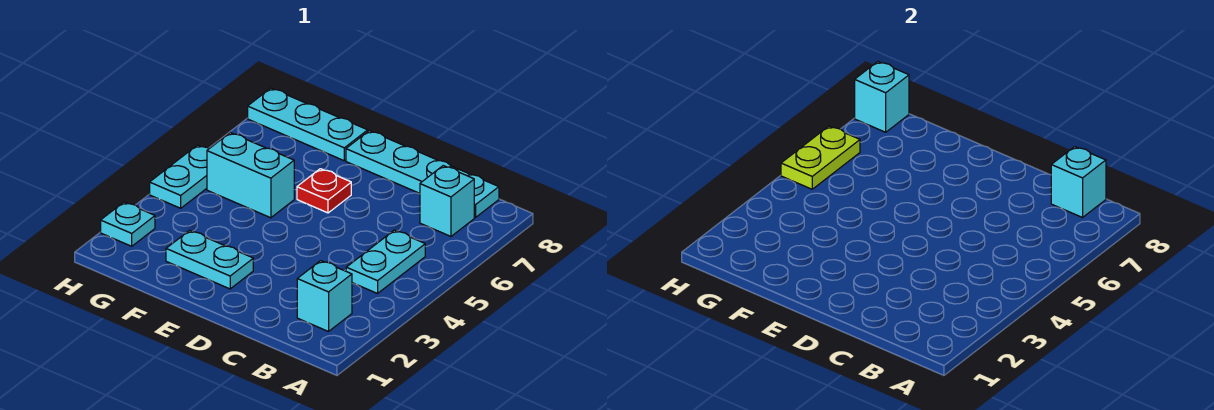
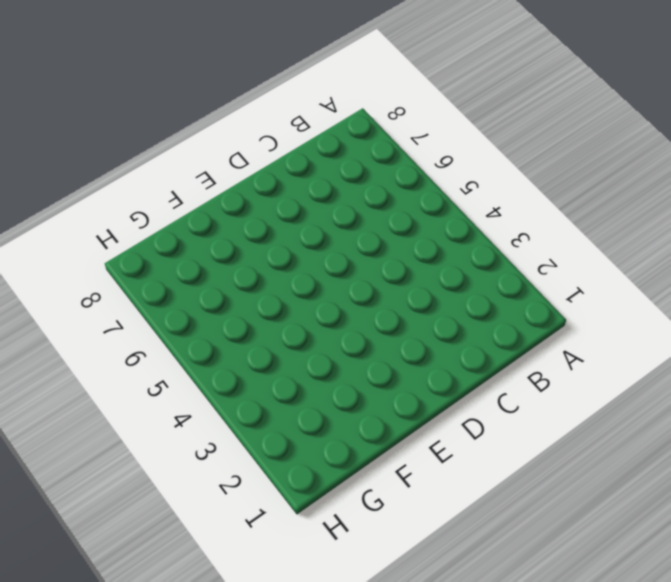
none -> cyan brick B2 level 1
none -> cyan plate B4:B5 level 1
none -> cyan brick B7 level 1

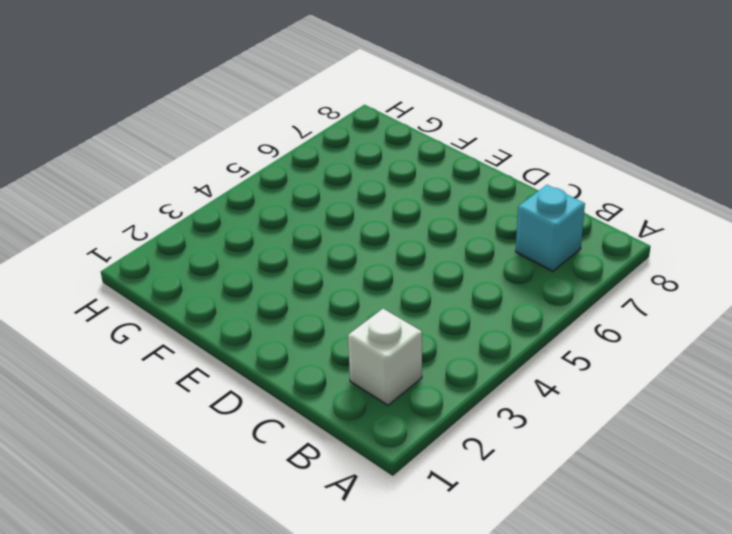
white brick B2 level 1 -> cyan brick B2 level 1
none -> cyan plate B4:B5 level 1
none -> cyan plate B8:E8 level 1
none -> cyan plate E2:F2 level 1

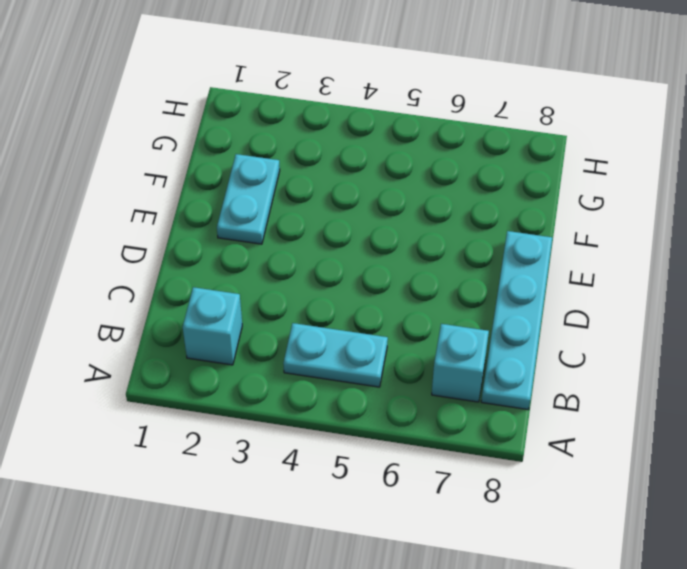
none -> red plate E6 level 1
none -> cyan brick F5:G5 level 1
none -> cyan plate F8:H8 level 1

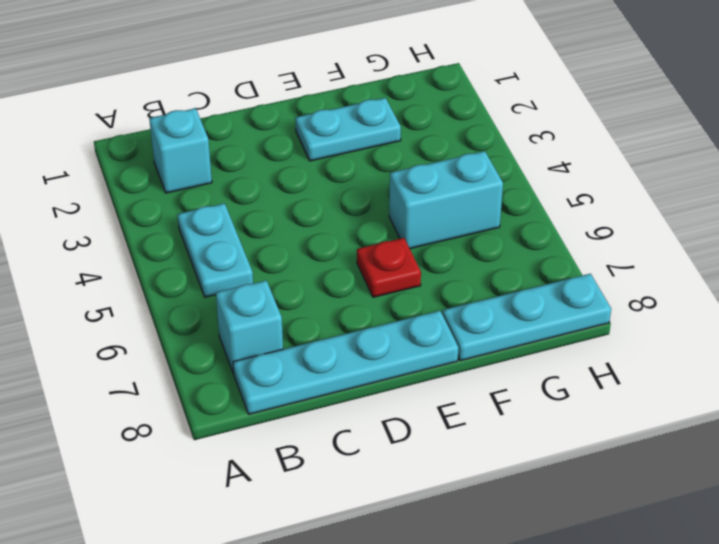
none -> cyan plate H2 level 1
none -> cyan plate H4:H5 level 1
none -> cyan brick B8 level 2

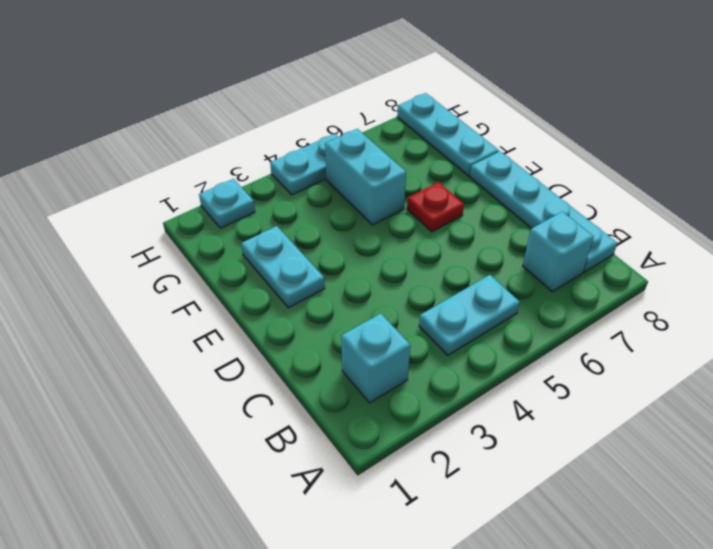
none -> cyan brick B8 level 2
none -> lime plate H5:H6 level 2
none -> cyan brick H8 level 2

